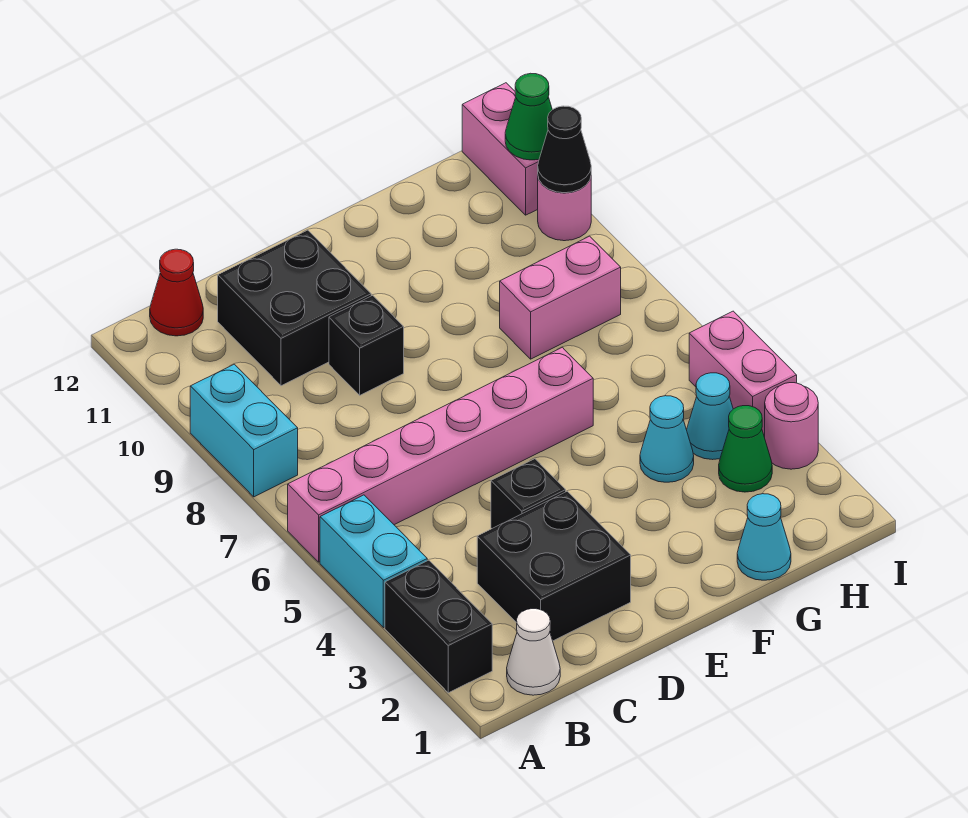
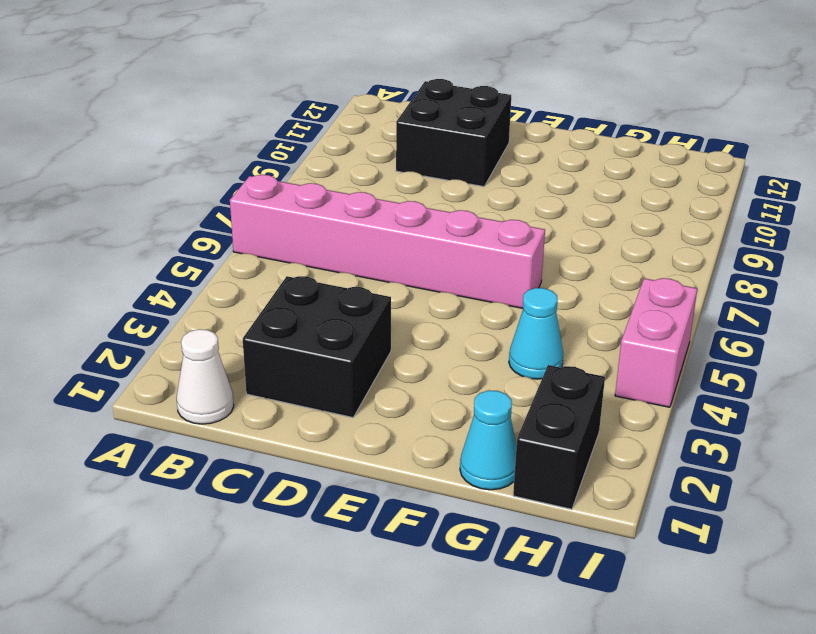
black brick H1:H2 level 1 -> black brick A2:A3 level 1
none -> cyan brick A4:A5 level 1
none -> cyan brick A8:A9 level 1
none -> red cone B12 level 1

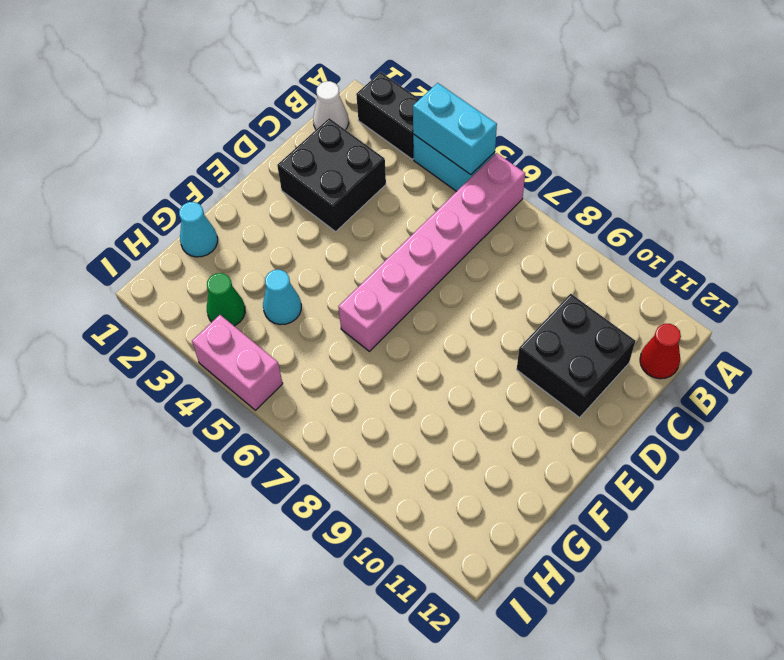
cyan brick A4:A5 level 2 -> cyan brick A8:A9 level 1
none -> black brick D4 level 1
none -> black brick D9 level 1
none -> pink brick G8:H8 level 1

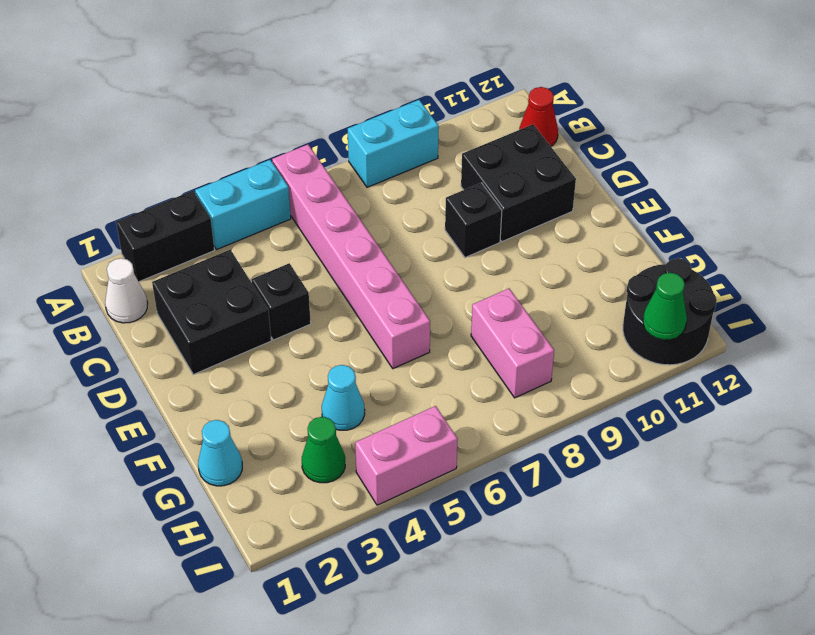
black round brick H11:I12 level 1 -> pink brick I11:I12 level 1
none -> cyan cone H4 level 1
none -> pink round brick I3 level 1
none -> pink round brick I10 level 1

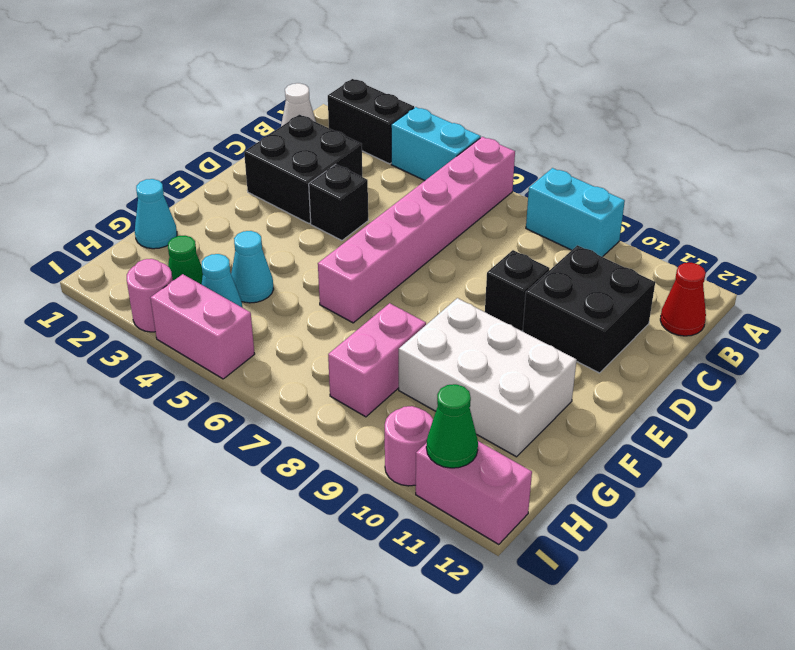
white brick F9:G11 level 1 -> none
none -> black cone I10 level 2

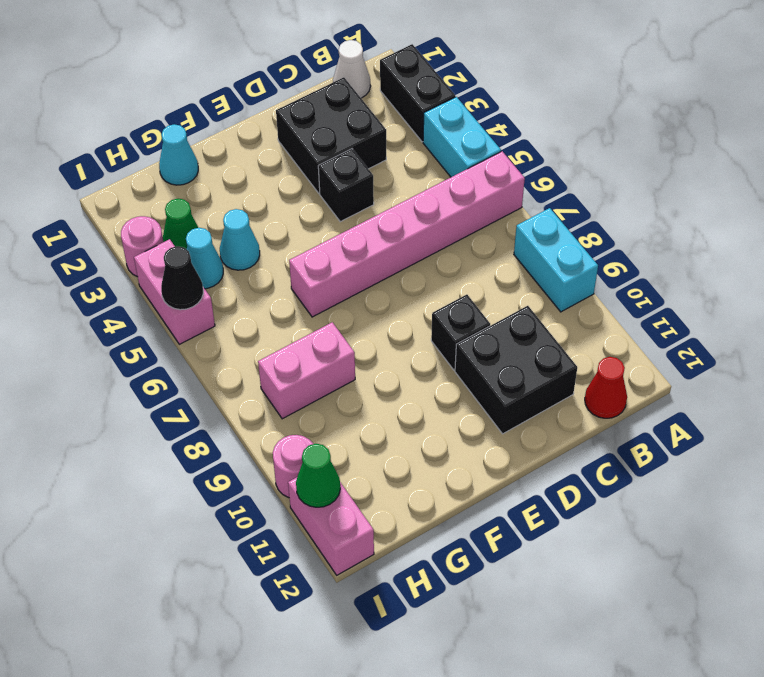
black cone I5 level 2 -> black cone I10 level 2

